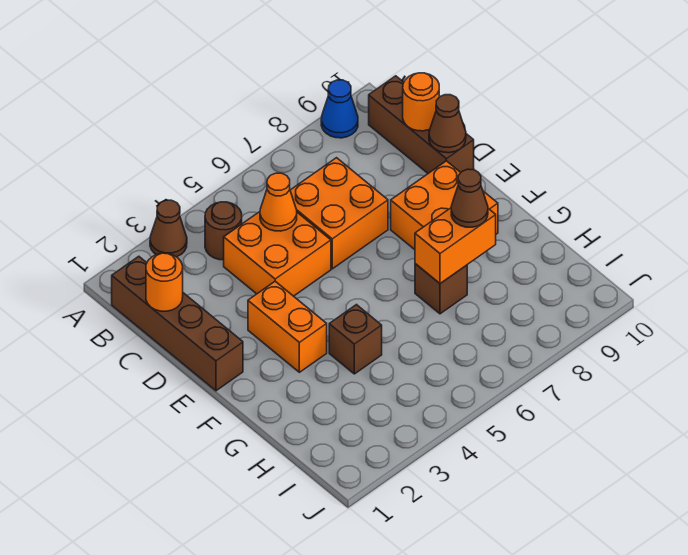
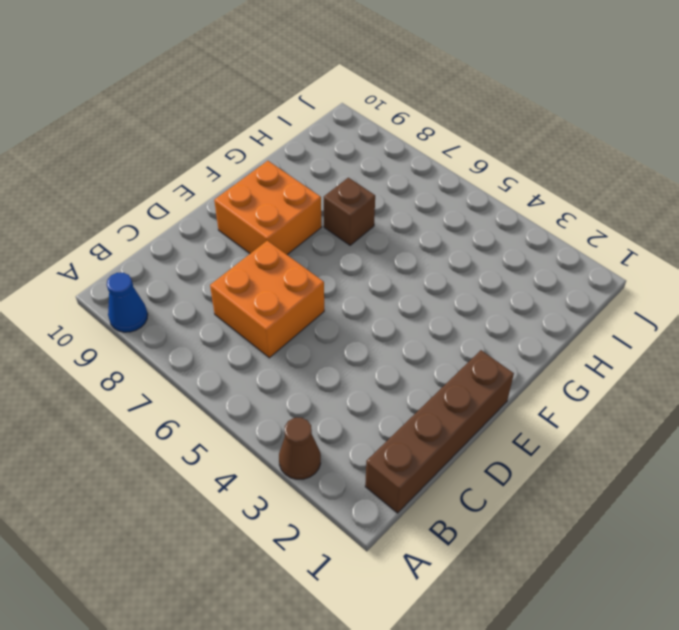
none -> brown round brick B4 level 1
none -> brown brick B10:D10 level 1
none -> orange brick C4:D5 level 1

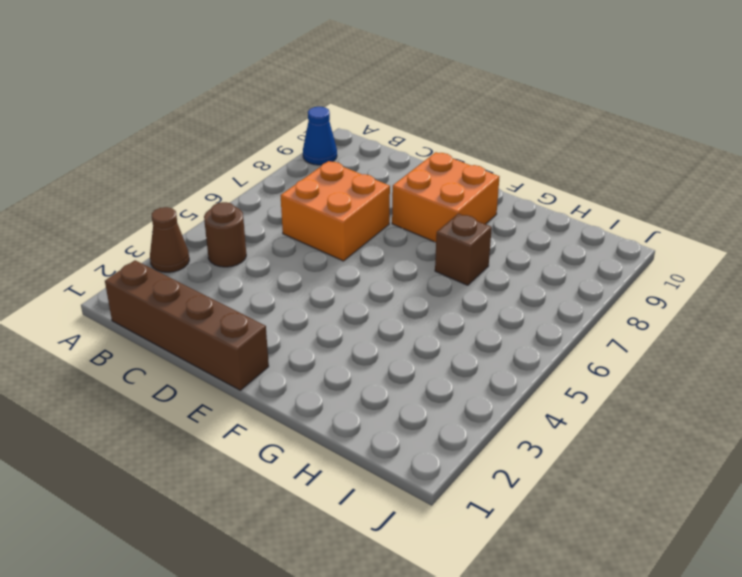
none -> brown brick B10:D10 level 1
none -> orange brick C4:D5 level 1
none -> orange brick E3:F3 level 1

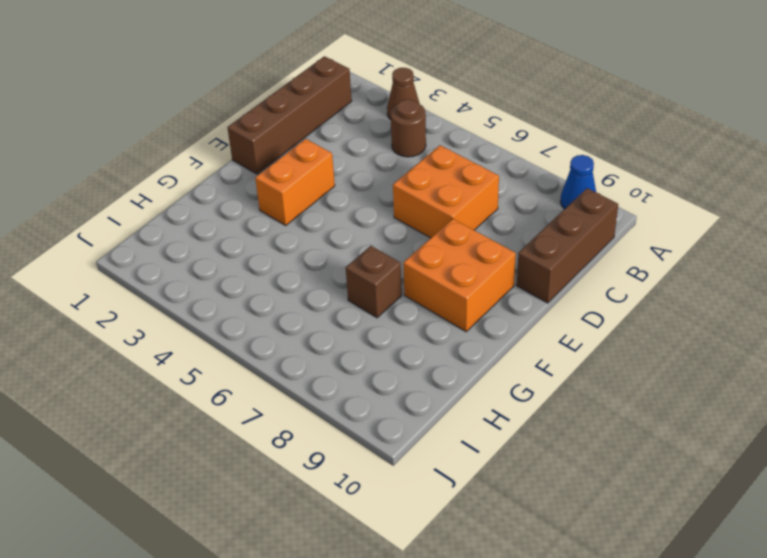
none -> orange brick C4:D5 level 1
none -> brown brick G4 level 1
none -> orange round brick C1 level 2

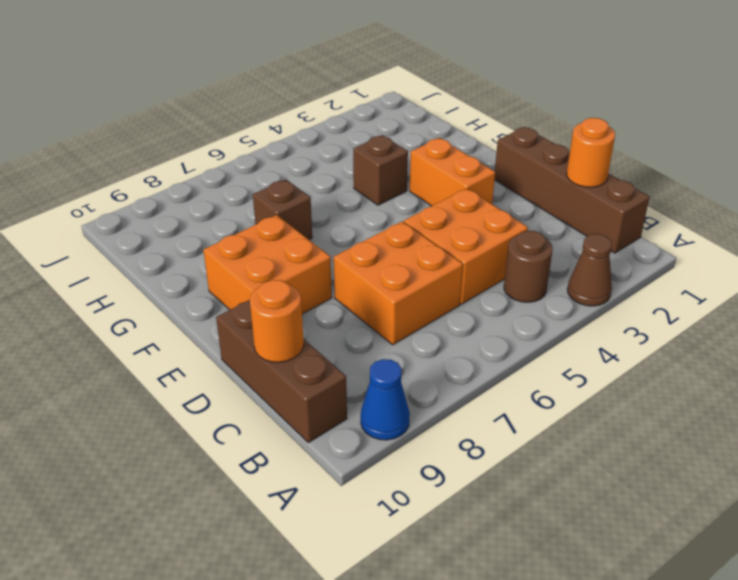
none -> orange cone C5 level 2
none -> brown cone D10 level 2
none -> orange brick G7:G8 level 2

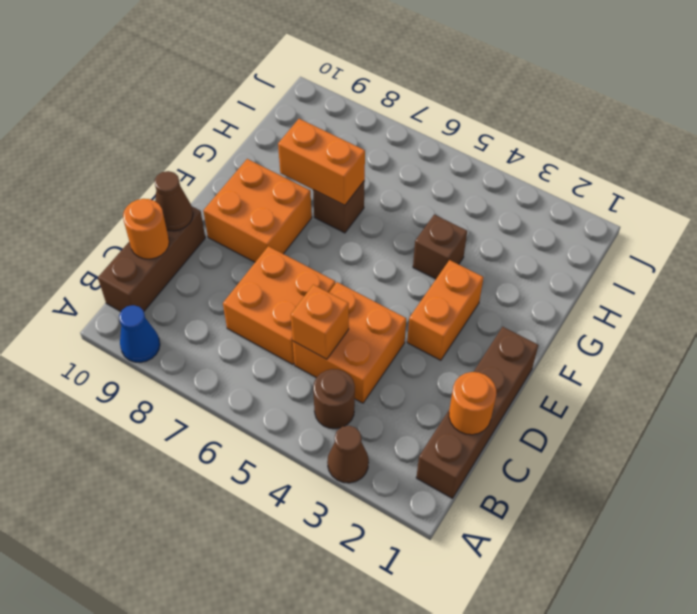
orange brick C5 level 2 -> orange cone C5 level 2
none -> brown cone G8 level 3

